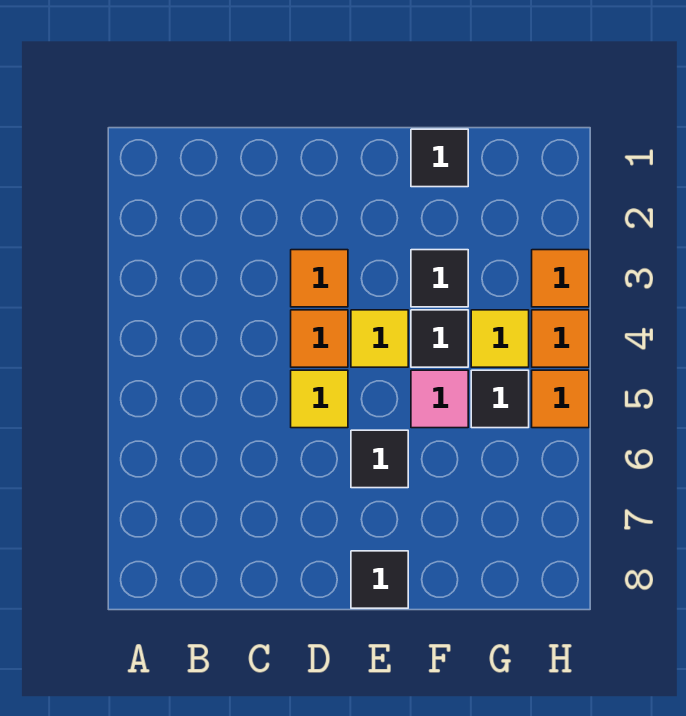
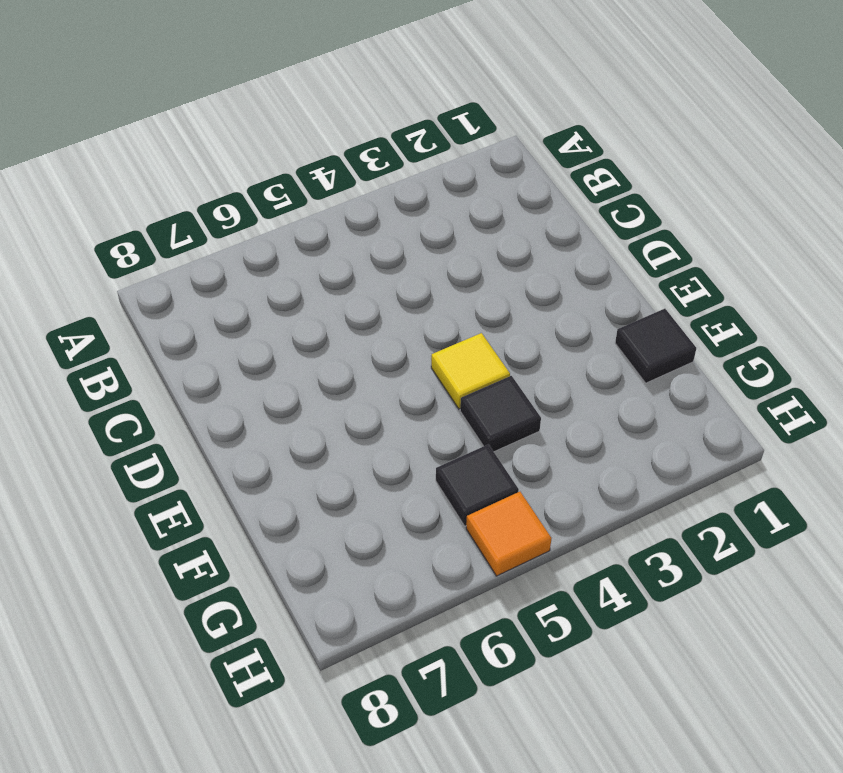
none -> orange tile D3 level 1
none -> orange tile D4 level 1
none -> yellow tile D5 level 1

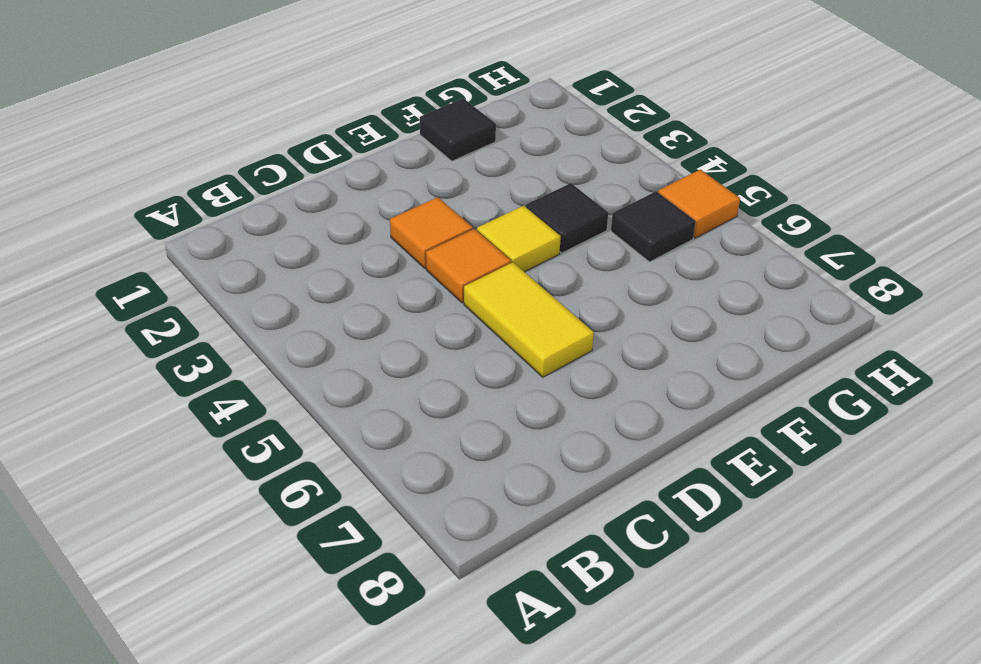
yellow tile D5:D6 level 1 -> yellow tile D5 level 1
none -> black tile E6 level 1
none -> black tile E8 level 1
none -> black tile F3 level 1

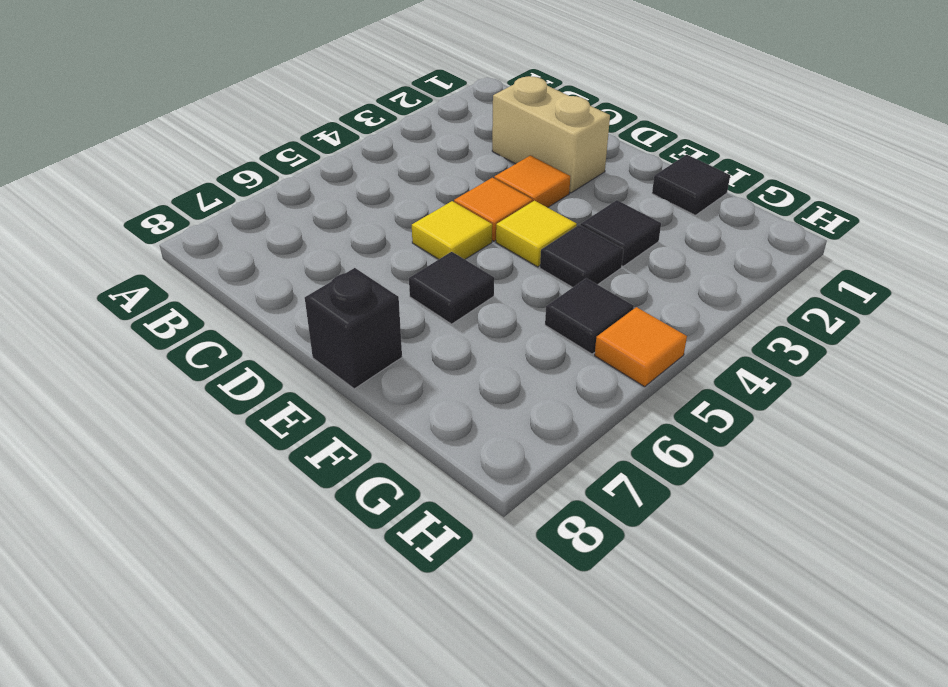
tan brick C2:D2 level 1 -> none
black brick E8 level 1 -> black tile E8 level 1
none -> pink tile F5 level 1
none -> yellow tile G4 level 1
none -> orange tile H3 level 1

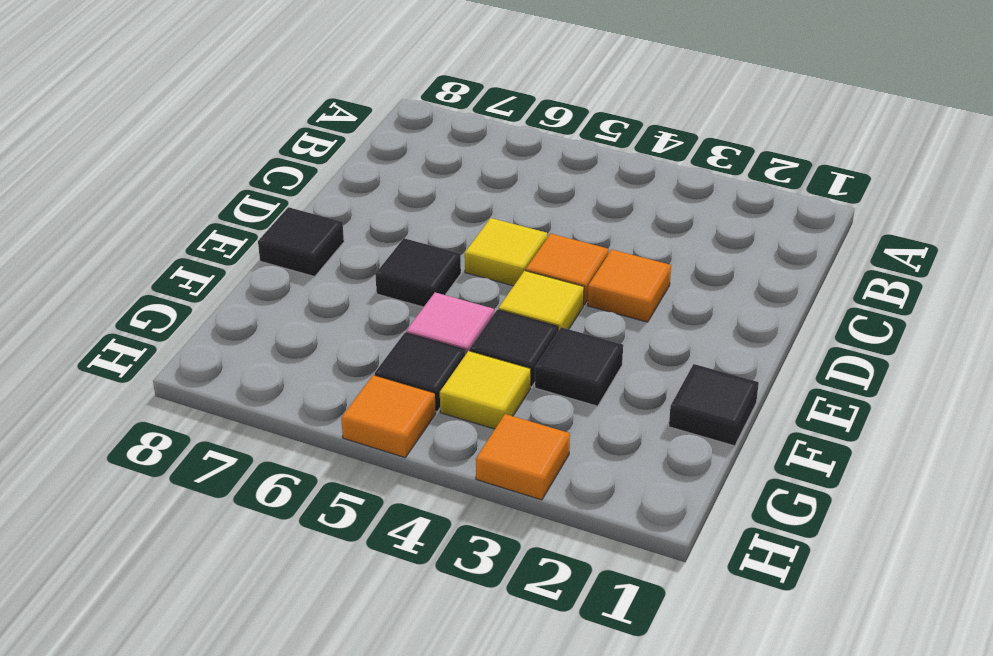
none -> orange tile H4 level 1

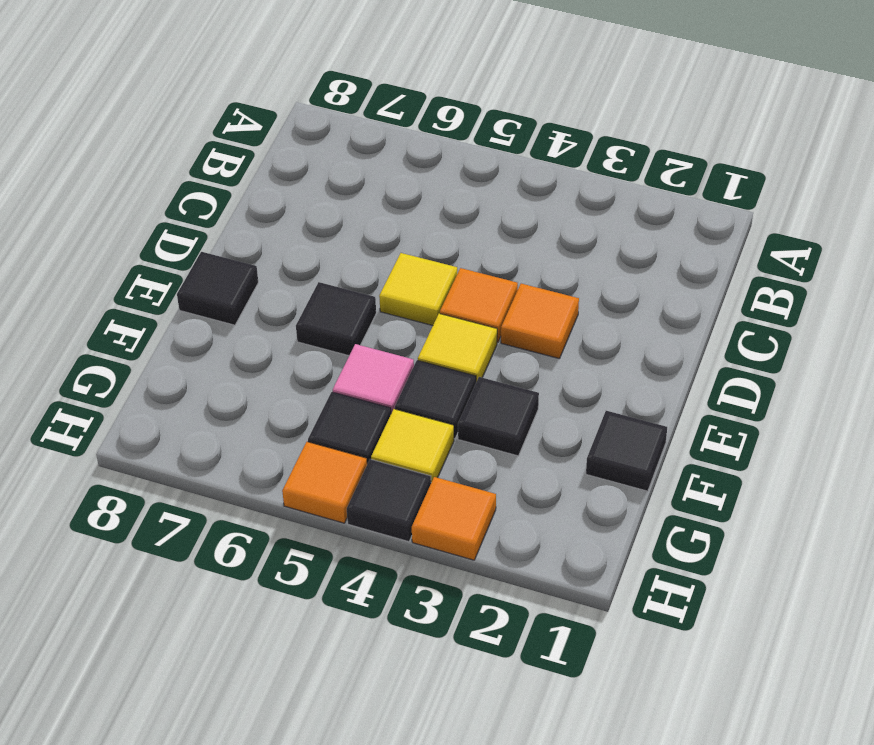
black tile H4 level 1 -> orange tile H4 level 1

